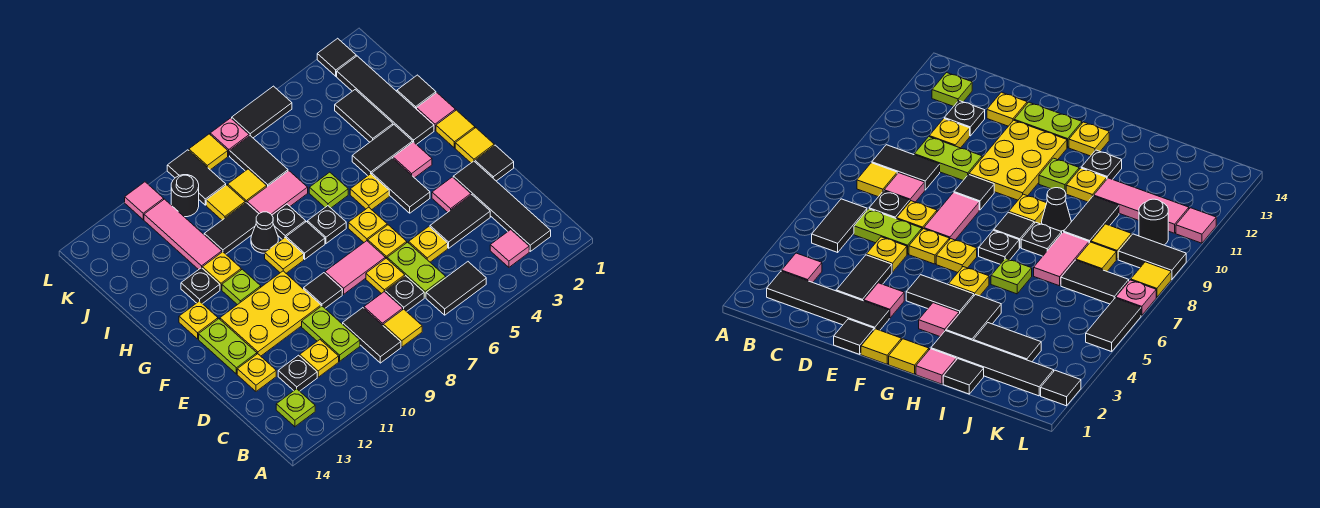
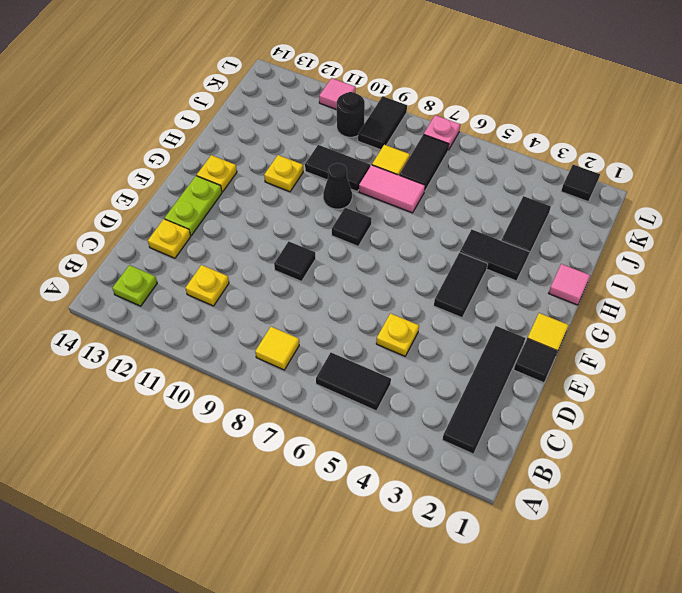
none -> pink tile B3 level 1
none -> black tile B9:C9 level 1
none -> lime plate C6:D6 level 1
none -> black plate C7 level 1

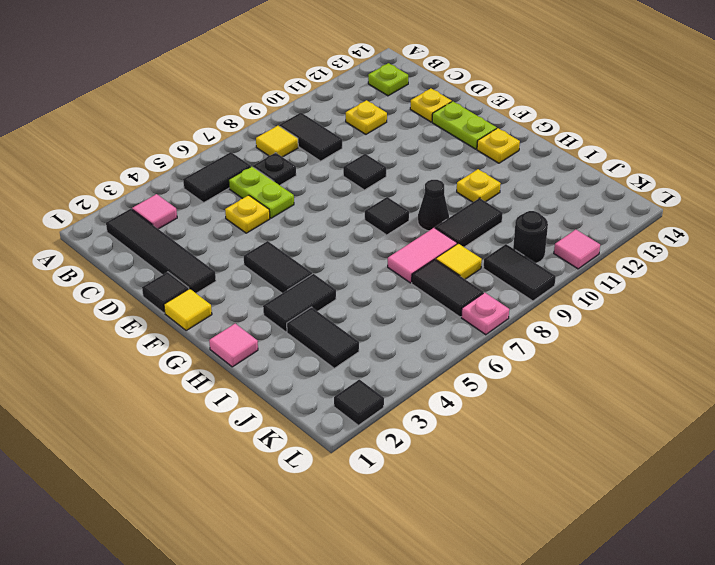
none -> pink tile C8 level 1
none -> lime plate C10:D10 level 1
none -> black plate C12 level 1
none -> black tile D3:D4 level 1

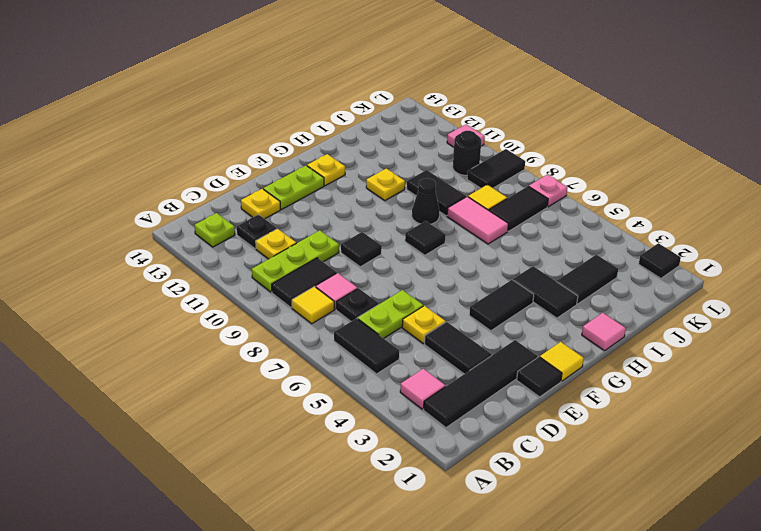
lime plate B10:D10 level 1 -> lime plate C10:D10 level 1
none -> yellow plate D7 level 1
none -> pink tile E3 level 1
none -> yellow plate E6 level 1
none -> pink tile E7:E8 level 1

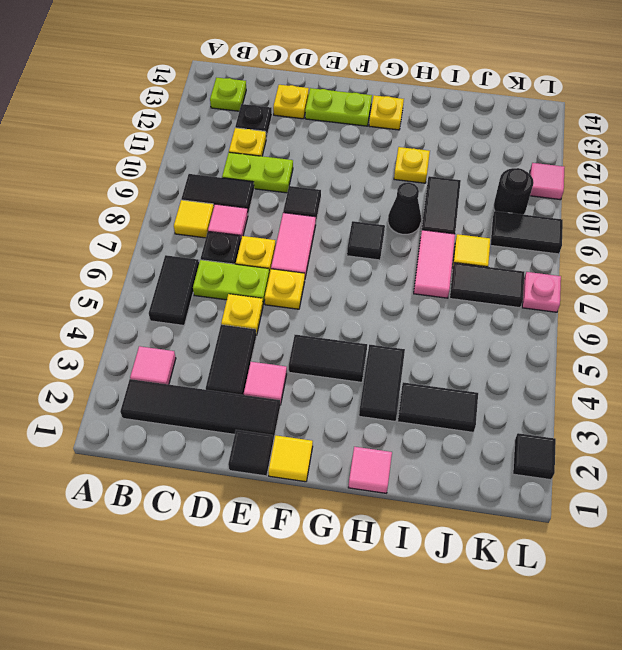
none -> yellow plate E10:F12 level 1
none -> yellow plate F6 level 1
none -> yellow tile G1 level 1
none -> pink tile G3 level 1

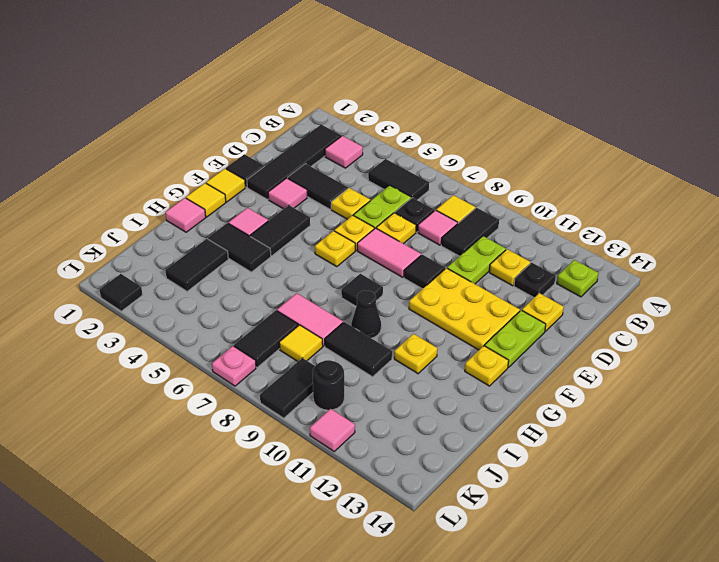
none -> yellow plate G5 level 1
none -> black plate G7 level 1
none -> yellow plate G9 level 1
none -> lime plate G11 level 1

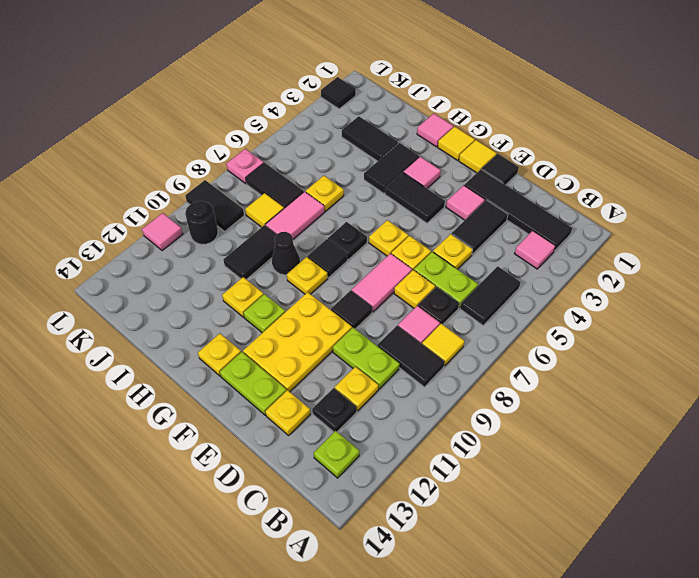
yellow plate I6 level 1 -> yellow plate G5 level 1
none -> black tile H2:K2 level 1
none -> lime plate H6 level 1
none -> black plate H8 level 1
none -> black plate H12 level 1

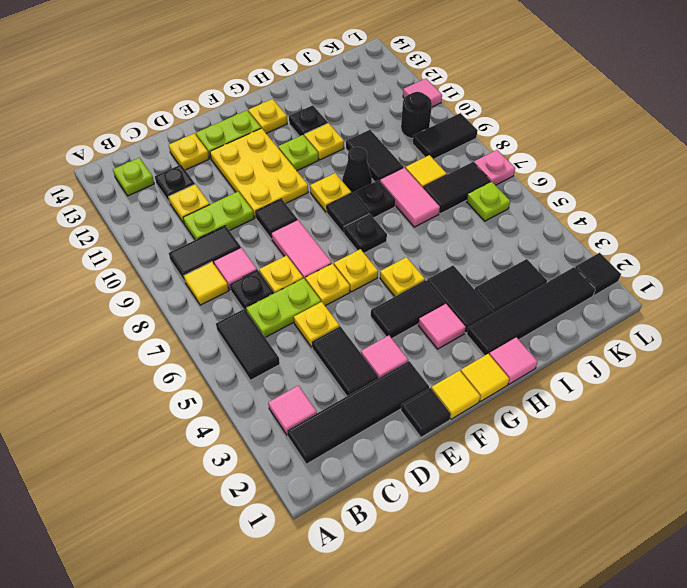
lime plate K6 level 1 -> lime plate H6 level 1
none -> black tile I1 level 1
none -> pink tile I11:K11 level 1
none -> yellow tile J9 level 1
none -> black tile L5:L6 level 1

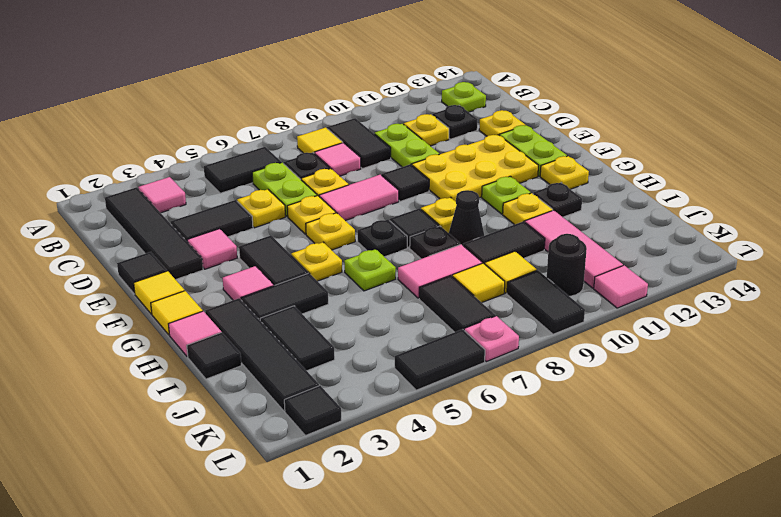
none -> yellow tile L8 level 1

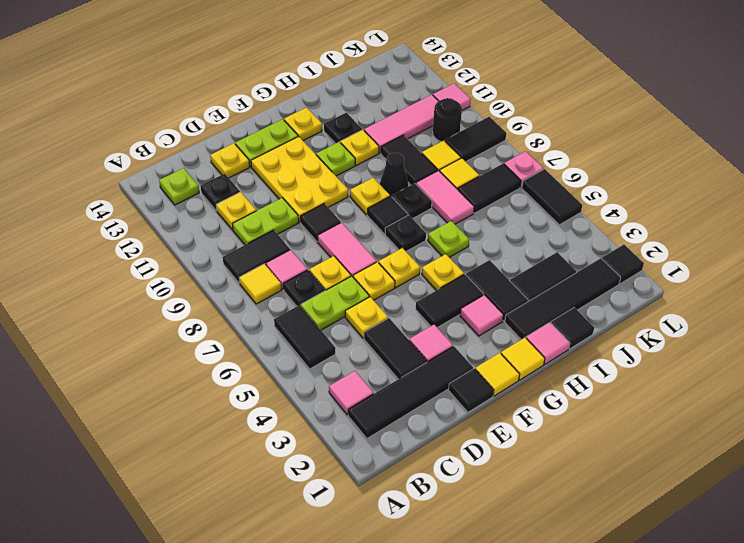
none -> yellow tile L8 level 1

